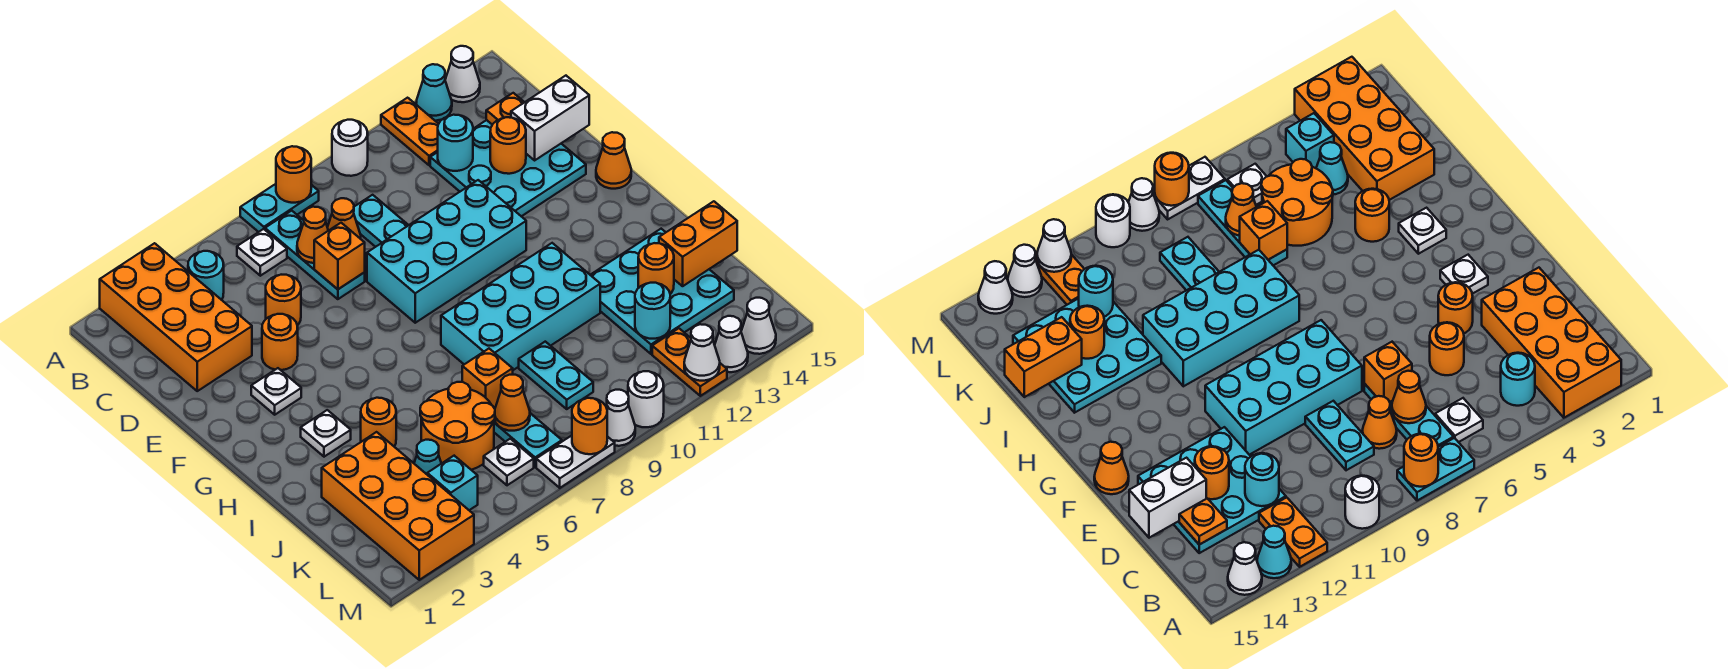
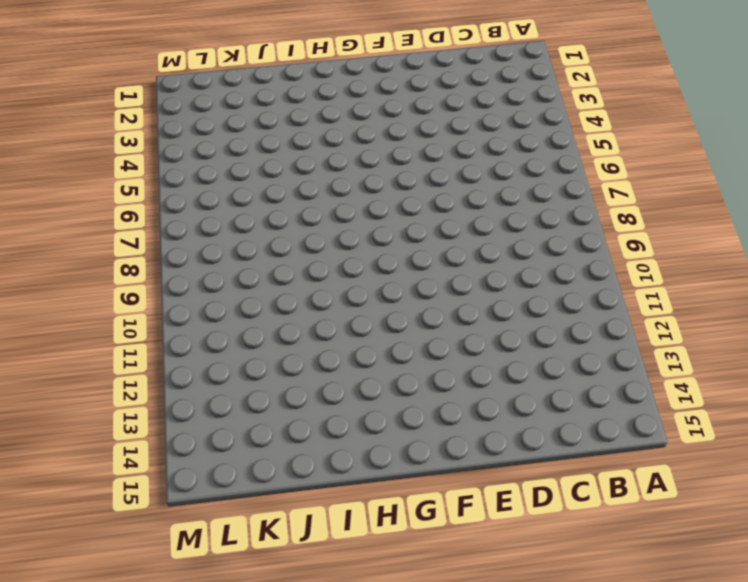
none -> orange brick A2:D3 level 1
none -> cyan plate A7:A8 level 1
none -> white round brick A10 level 1
none -> orange plate A12:B12 level 1

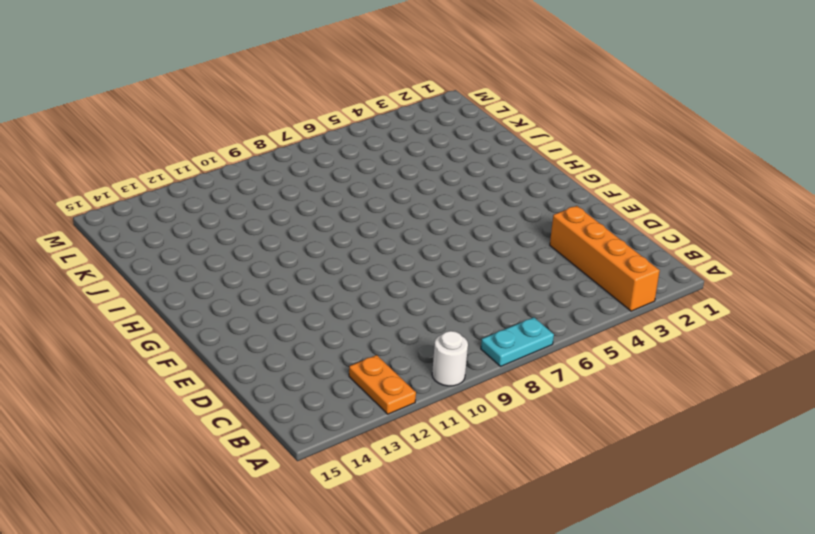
orange brick A3:D3 level 1 -> orange brick A2:D3 level 1
none -> cyan cone A13 level 1
none -> white cone A14 level 1
none -> cyan round brick B4 level 1
none -> white plate B6 level 1

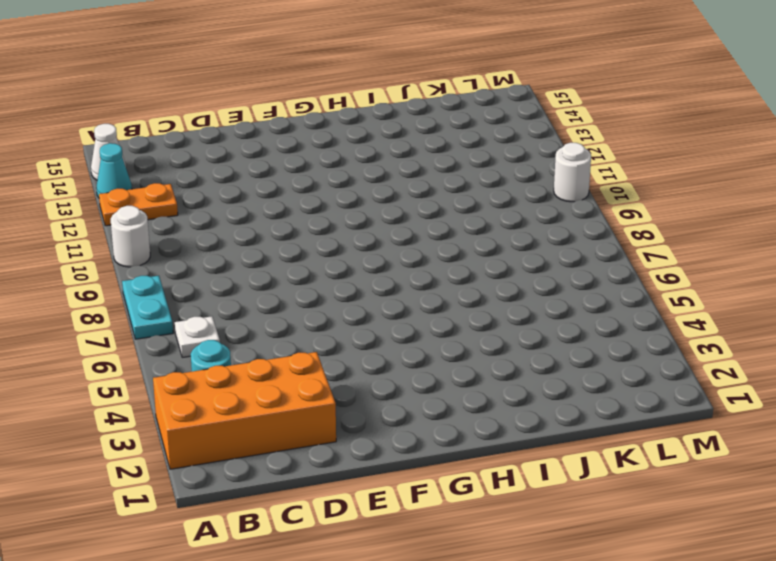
none -> cyan plate B7:D7 level 1
none -> orange cone C8 level 1
none -> cyan plate C9:D9 level 1
none -> cyan plate C12:E14 level 1

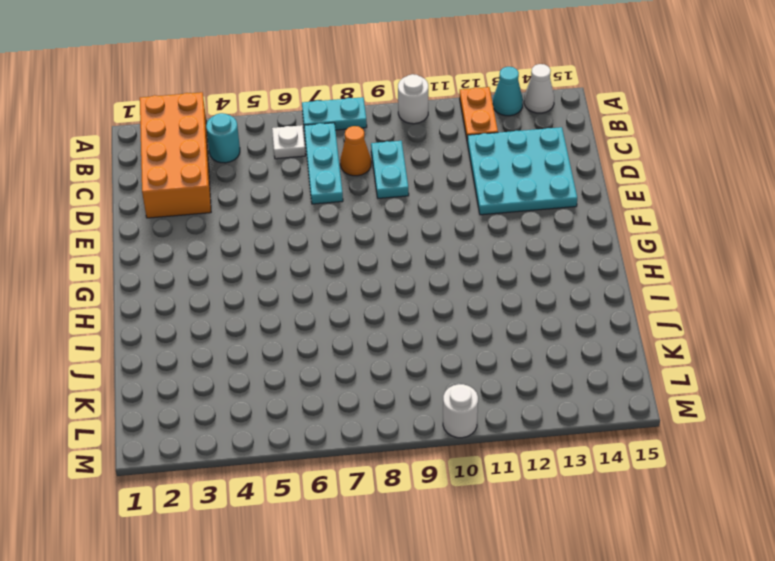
none -> orange round brick D5 level 1
none -> orange round brick E4 level 1
none -> cyan brick E8:F11 level 1
none -> white plate F3 level 1

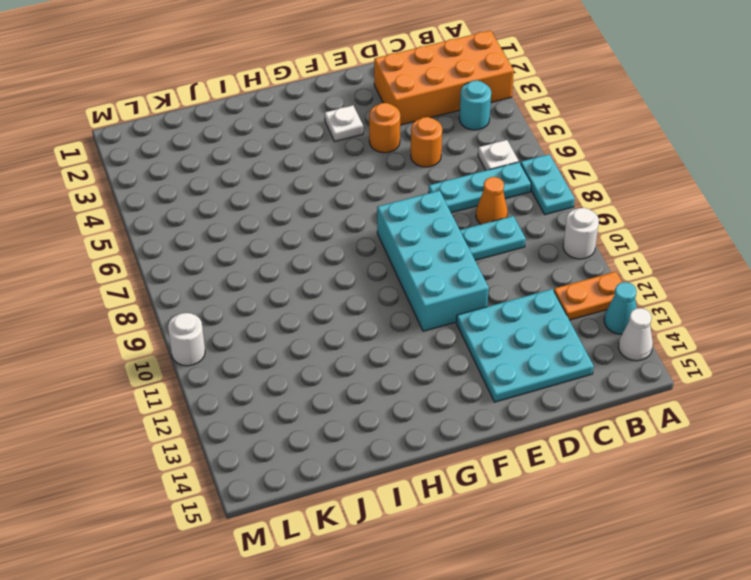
none -> orange cone F15 level 1
none -> white plate H3 level 1
none -> cyan brick H8:I11 level 1
none -> orange round brick I4 level 1

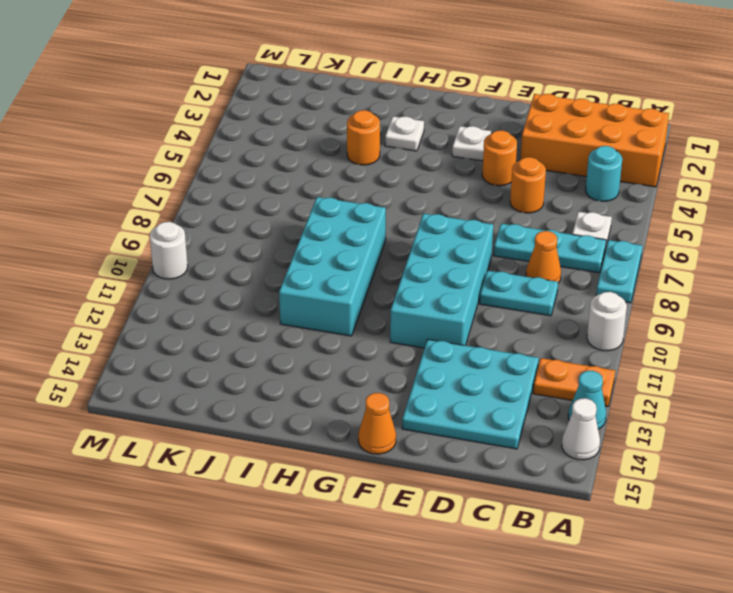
none -> cyan plate I12:K14 level 1
none -> orange brick J2:M3 level 1
none -> orange round brick J5:K6 level 1
none -> cyan plate J7:L7 level 1

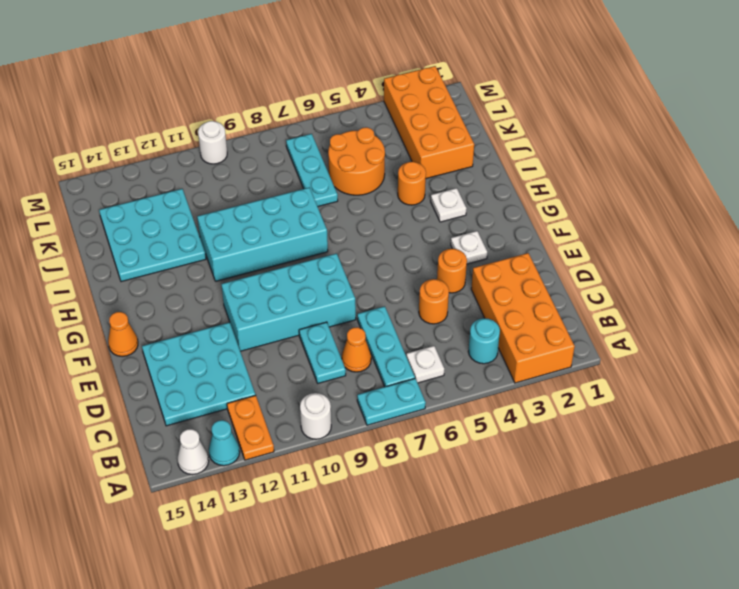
none -> cyan plate J9:K9 level 1
none -> cyan cone K4 level 1
none -> cyan brick L4 level 1
none -> white plate L6 level 1

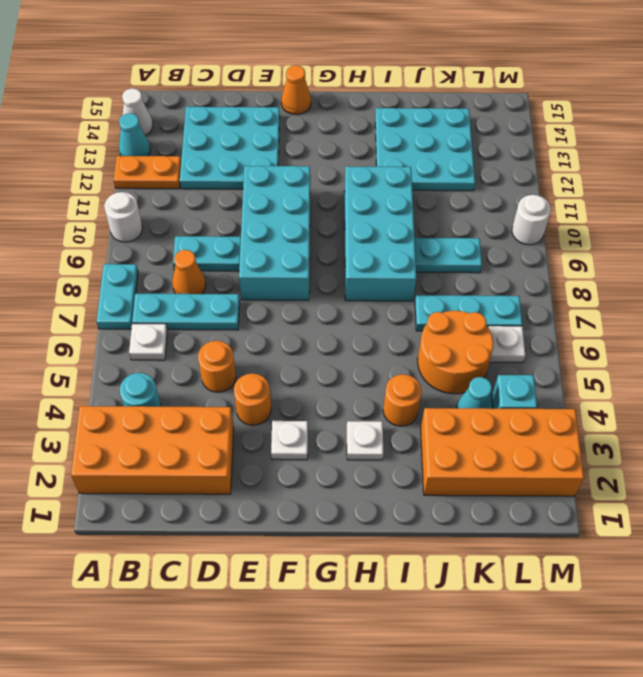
none -> orange plate L12:M12 level 1
none -> white plate M7:M8 level 1
none -> white cone M9 level 1
none -> white cone M13 level 1

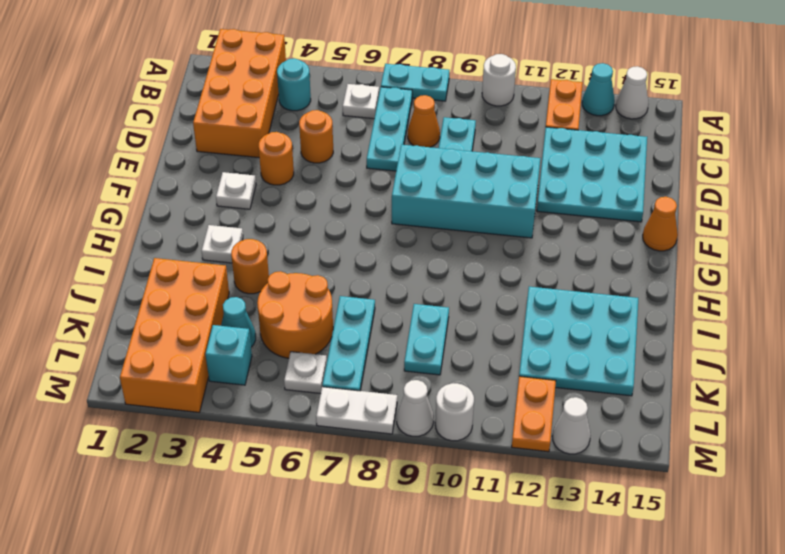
none -> cyan brick H8:I11 level 1
none -> white cone M14 level 1
none -> orange round brick A8 level 2
none -> orange cone C7 level 2

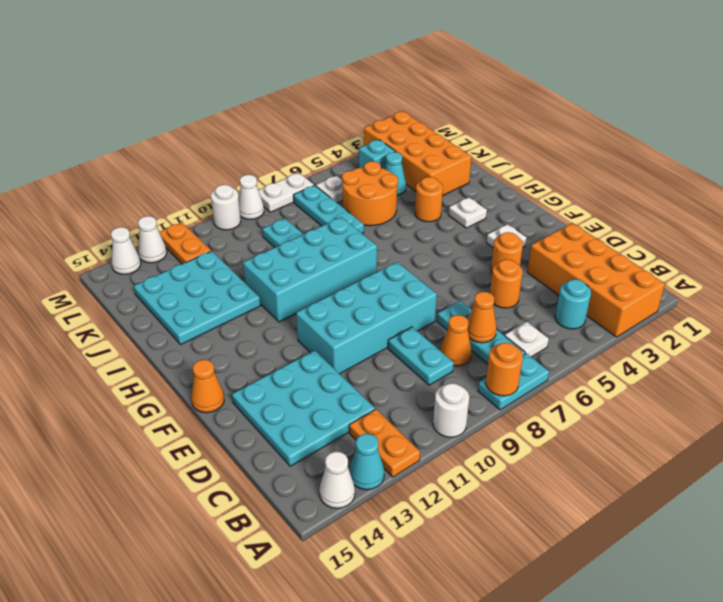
none -> cyan round brick C12 level 2
none -> orange plate C14 level 2
none -> orange brick D7 level 2
none -> orange round brick D13 level 2

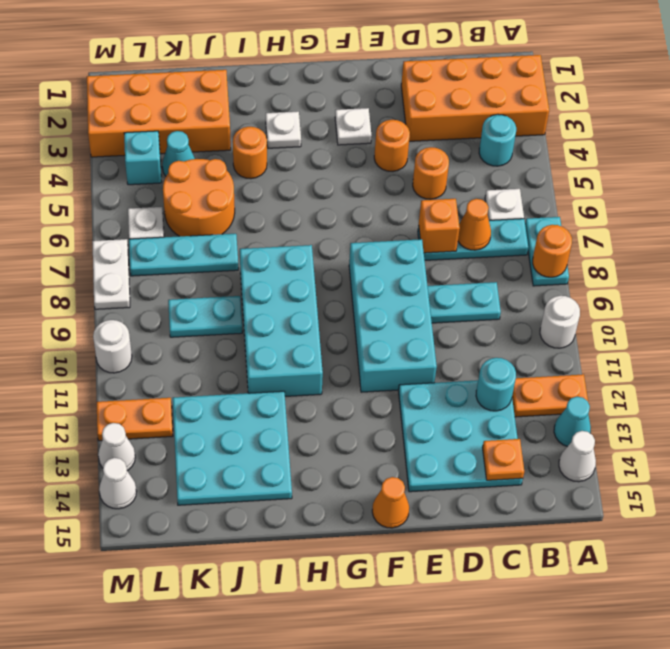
none -> orange cone C8 level 1
none -> white cone M9 level 1
none -> orange round brick D13 level 2
none -> white brick D14:D15 level 2

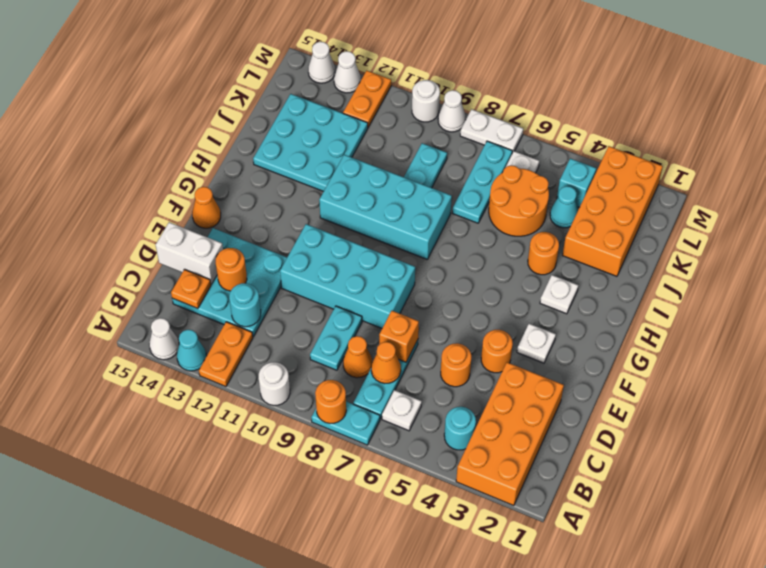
none -> orange brick J7 level 2
none -> orange round brick J13 level 2
none -> orange brick J14:J15 level 2
none -> orange cone K7 level 2

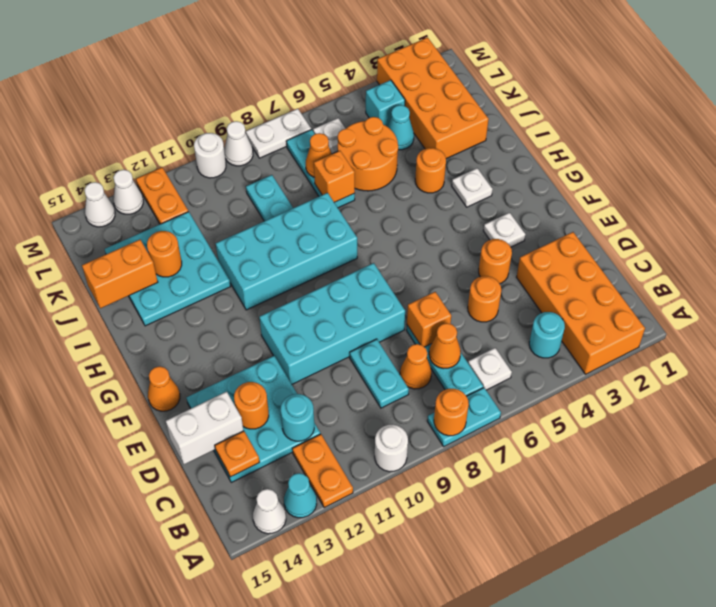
none -> cyan round brick K12 level 2
none -> orange round brick M8 level 2
none -> white cone M12 level 2

